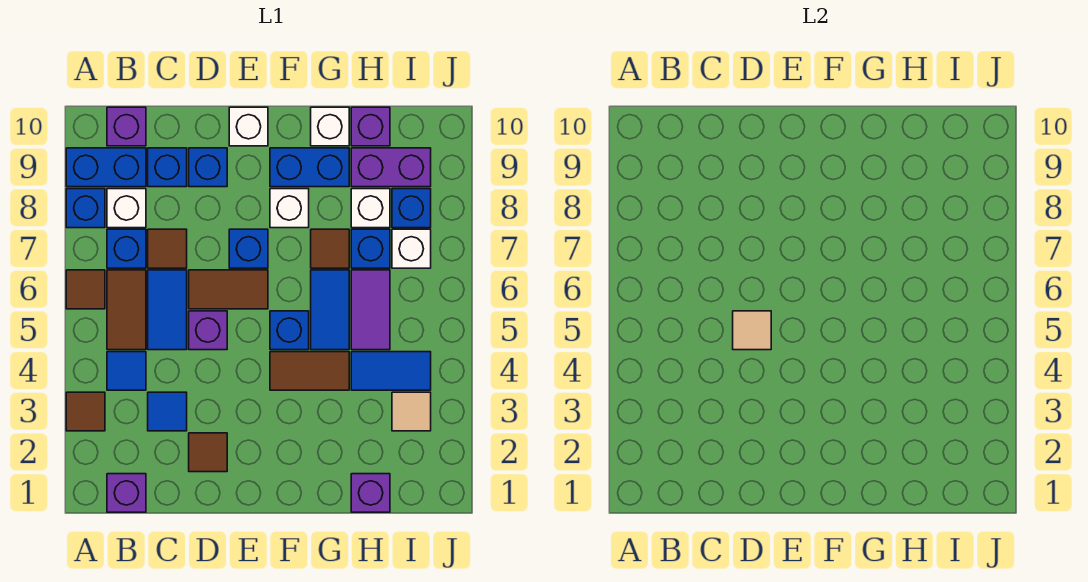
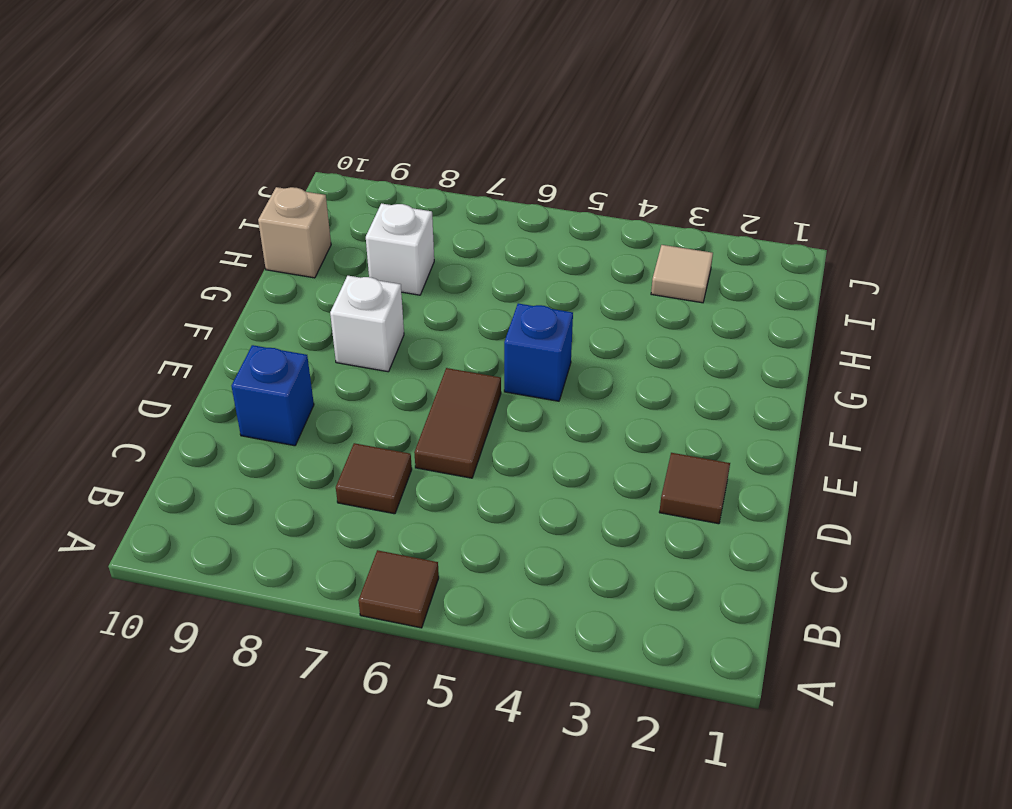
tan brick H10 level 1 -> purple brick H10 level 1
none -> brown tile A3 level 1
none -> blue brick A8 level 1
none -> blue brick A9:B9 level 1
none -> purple brick B1 level 1

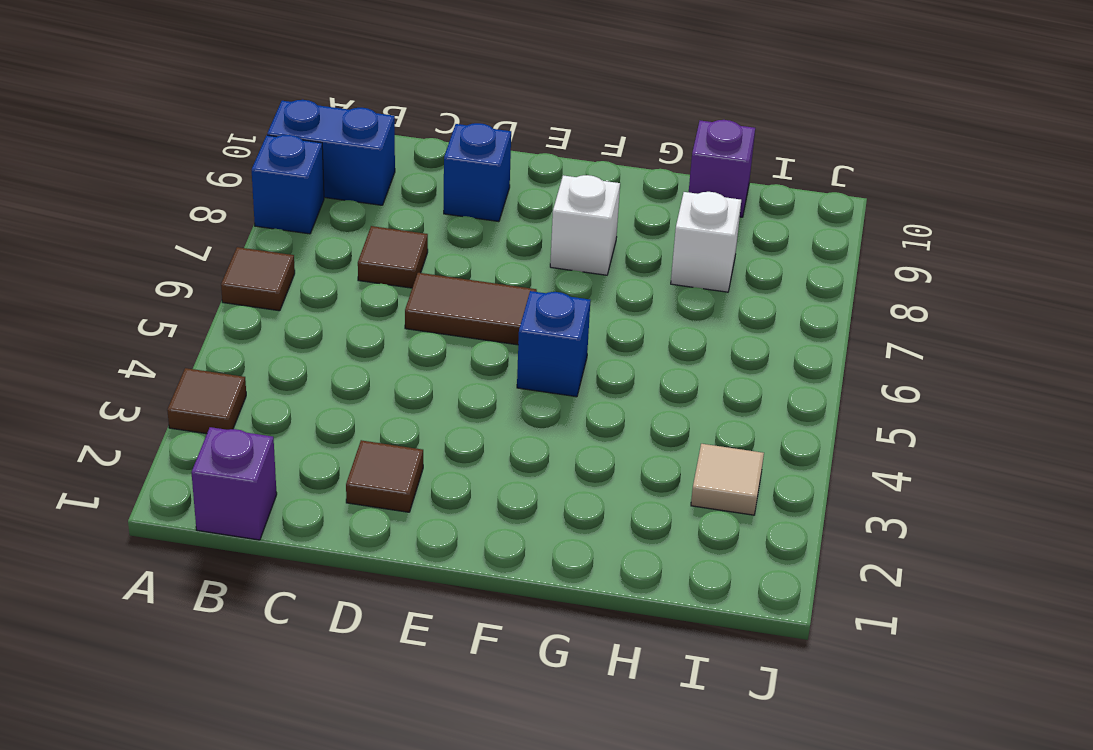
none -> blue tile B4 level 1
none -> brown tile B5:B6 level 1
none -> blue brick B7 level 1
none -> white brick B8 level 1

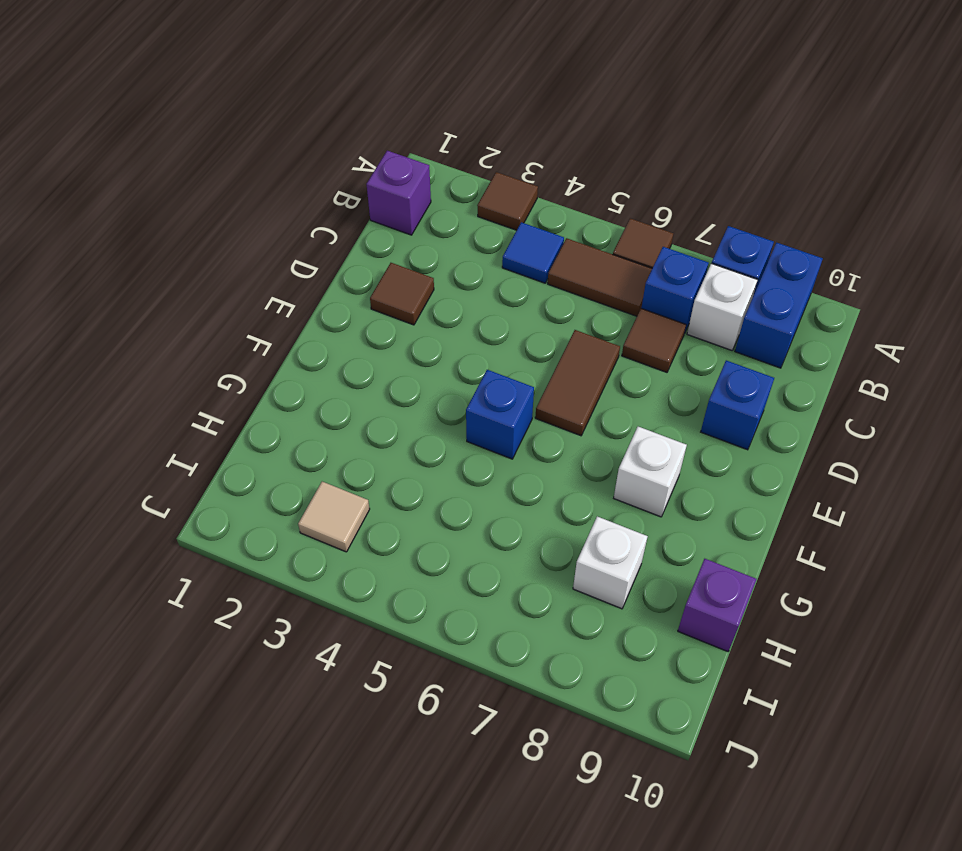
none -> purple brick B10 level 1
none -> blue tile C3 level 1
none -> blue tile C5:C6 level 1
none -> blue brick C9 level 1

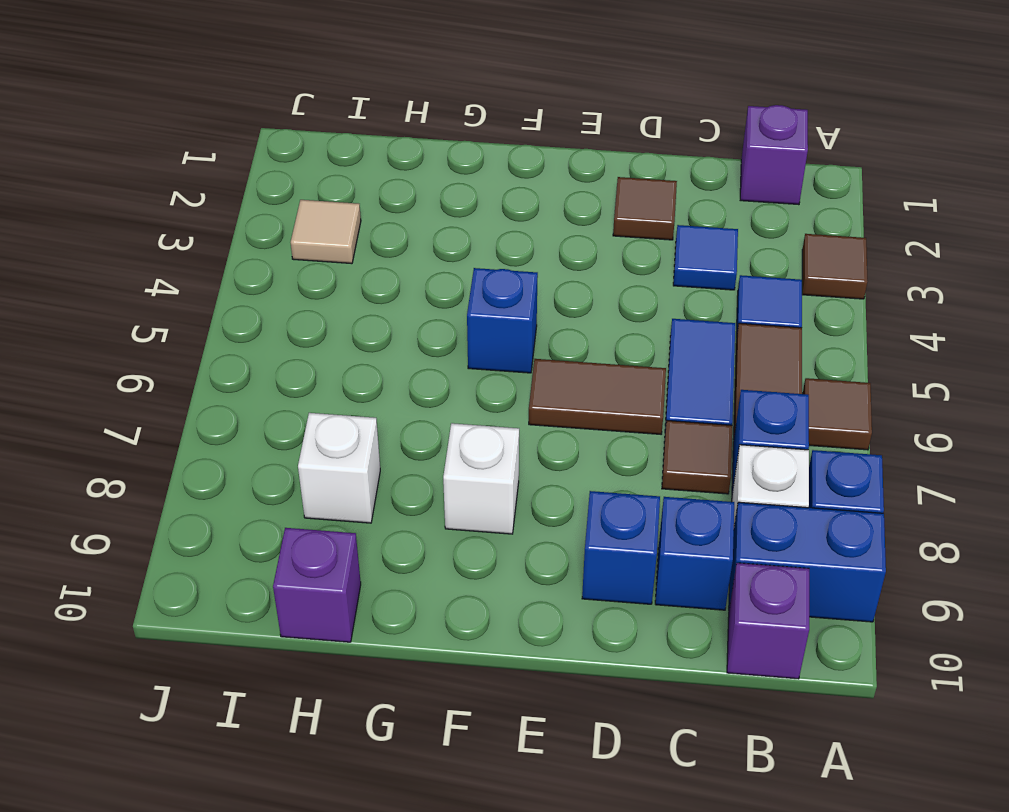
none -> purple brick D5 level 1
none -> blue brick E7 level 1
none -> white brick E10 level 1
none -> brown tile F4:G4 level 1

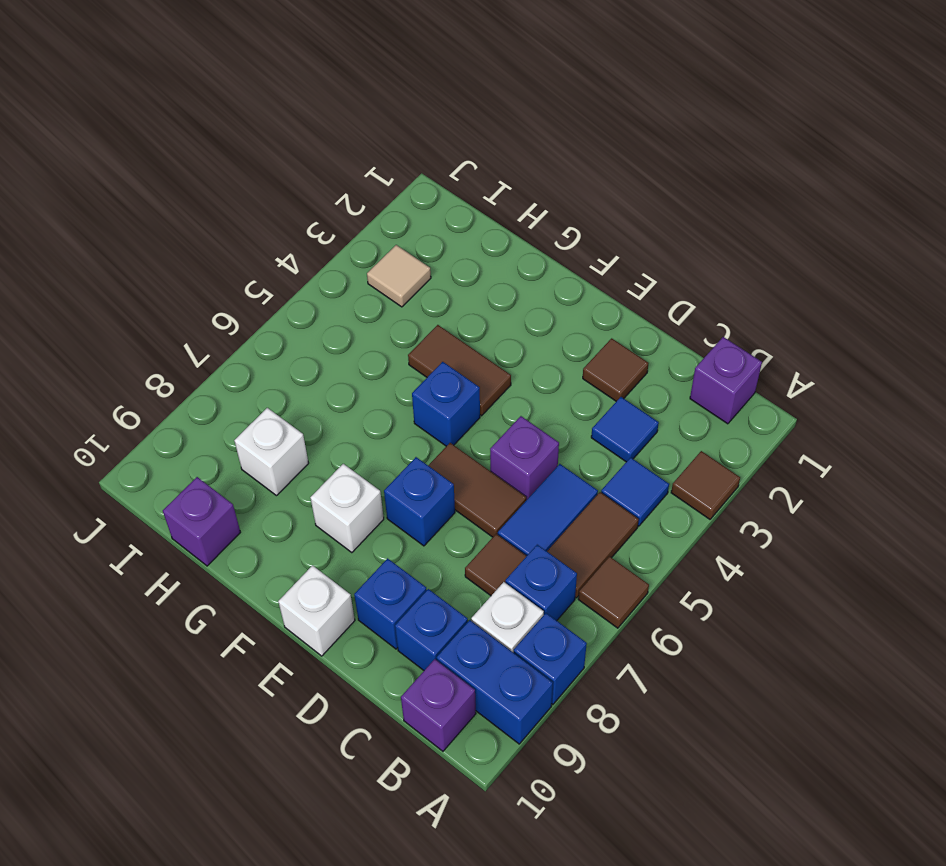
none -> blue brick F9:G9 level 1
none -> blue tile G5:G6 level 1
none -> brown tile G7 level 1
none -> white brick G10 level 1

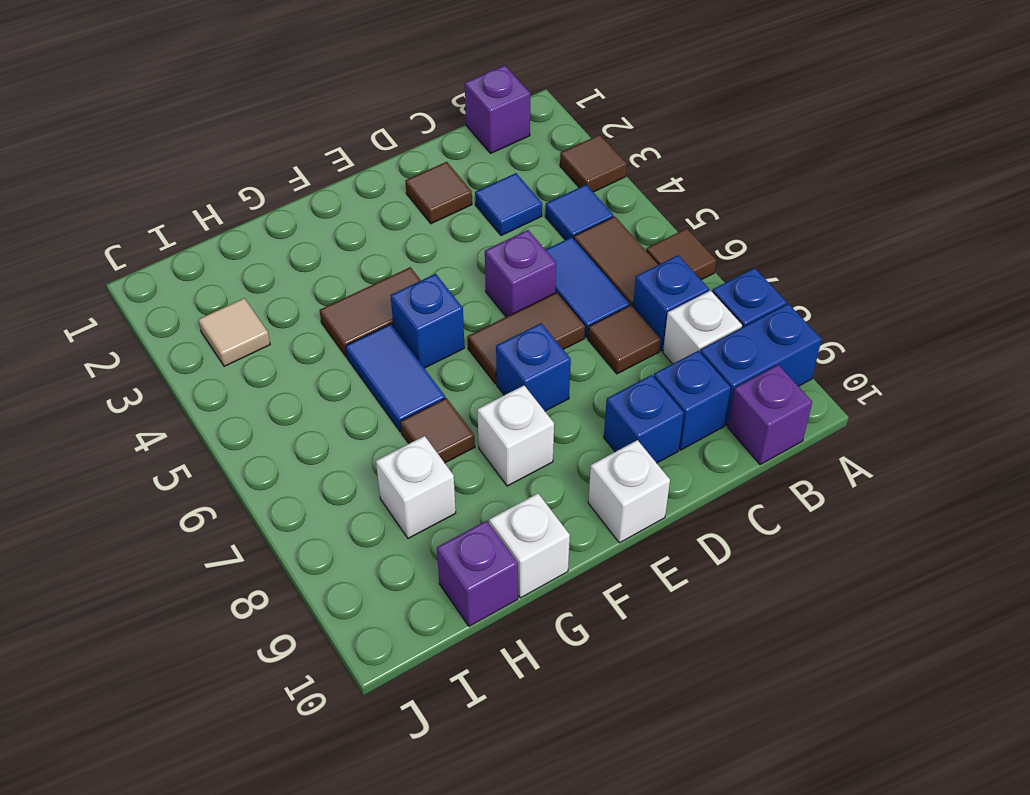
none -> blue brick F9:G9 level 1
none -> purple brick H1 level 1
none -> blue tile H4:I4 level 1
none -> purple tile H5:H6 level 1

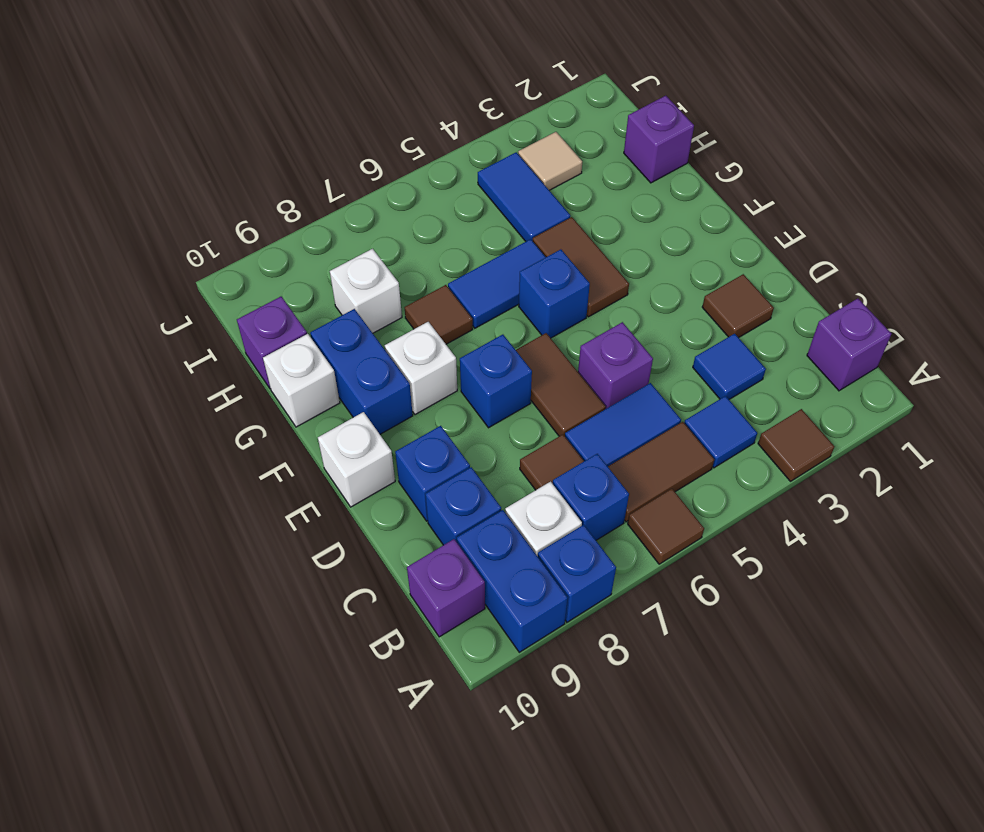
none -> purple tile H5:H6 level 1
none -> blue brick H7 level 1
none -> purple brick H9:I9 level 1
none -> white brick I7 level 1

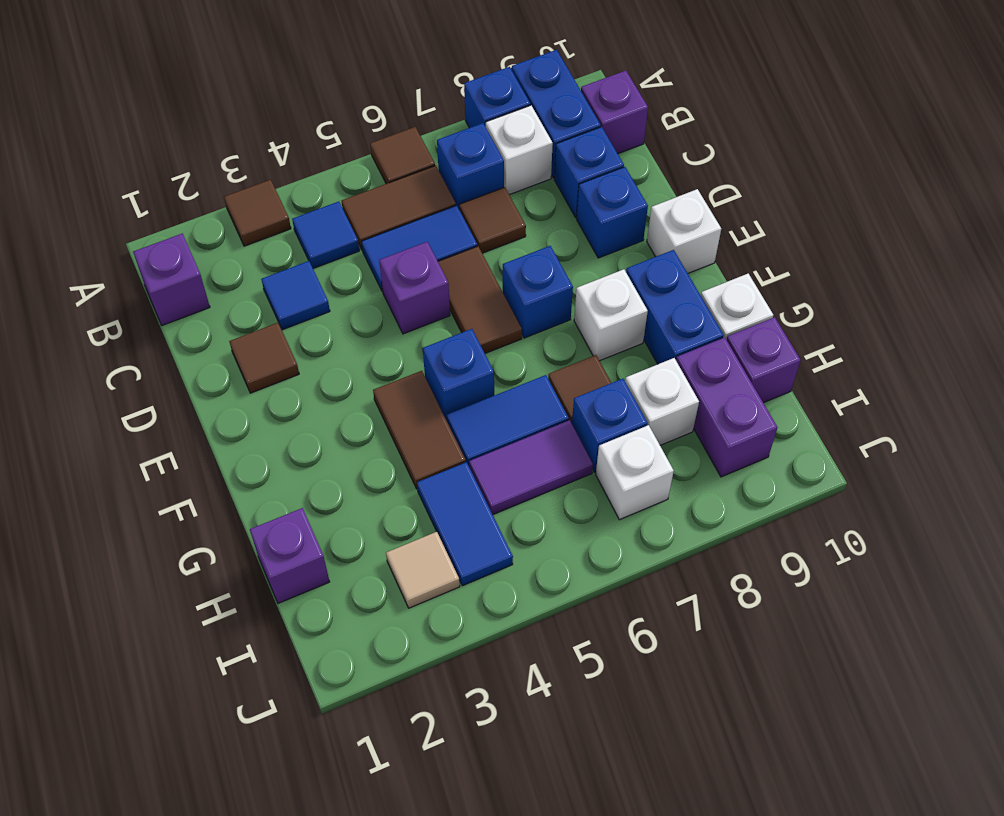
none -> blue brick I8 level 1
none -> tan tile D5 level 2

